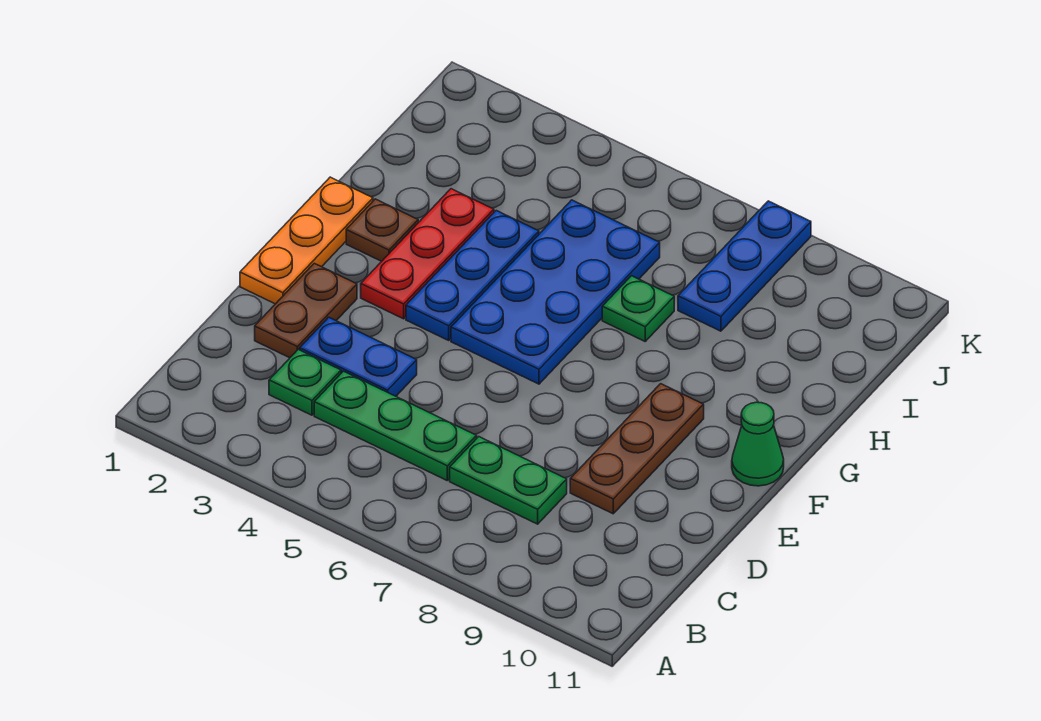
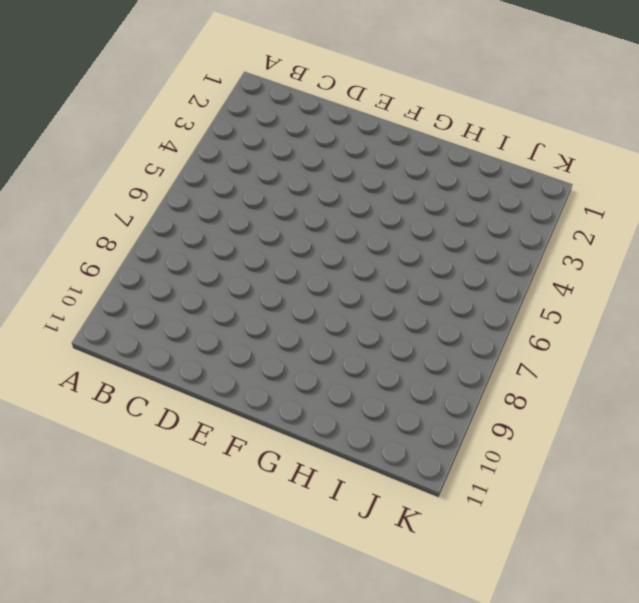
none -> green plate C3 level 1
none -> green plate C4:C6 level 1
none -> green plate C7:C8 level 1

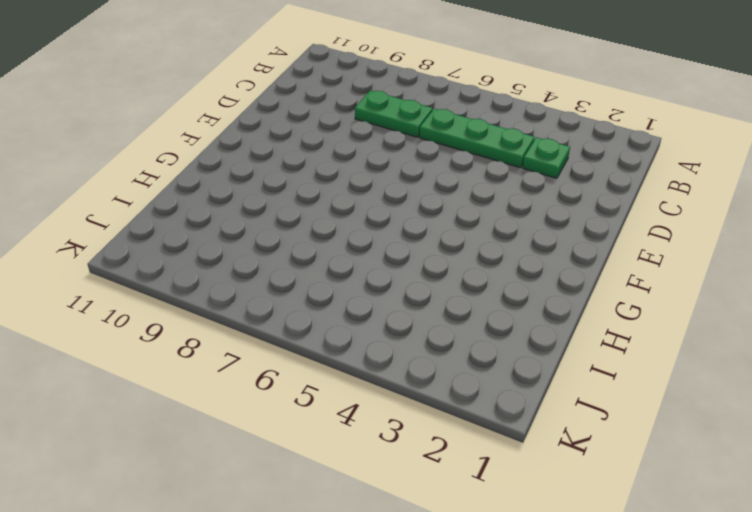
none -> brown plate D2:E2 level 1
none -> blue plate D3:D4 level 1
none -> brown plate D9:F9 level 1

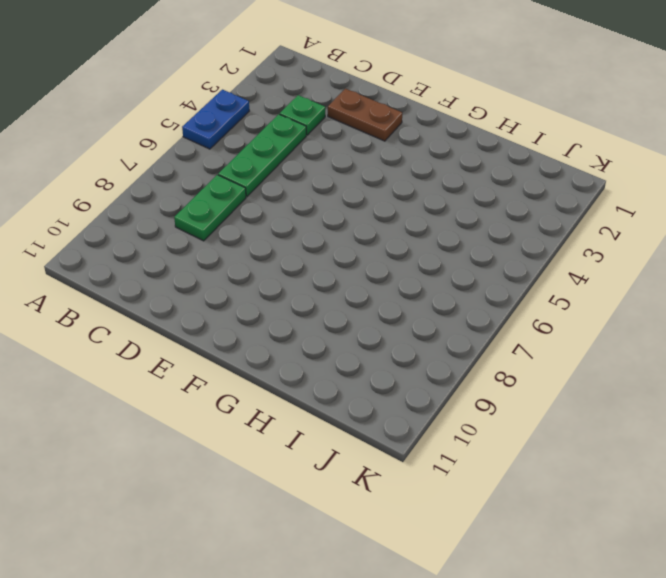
blue plate A4:A5 level 1 -> blue plate D3:D4 level 1
none -> brown plate D9:F9 level 1
none -> orange plate E1:G1 level 1
none -> red plate F3:H3 level 1

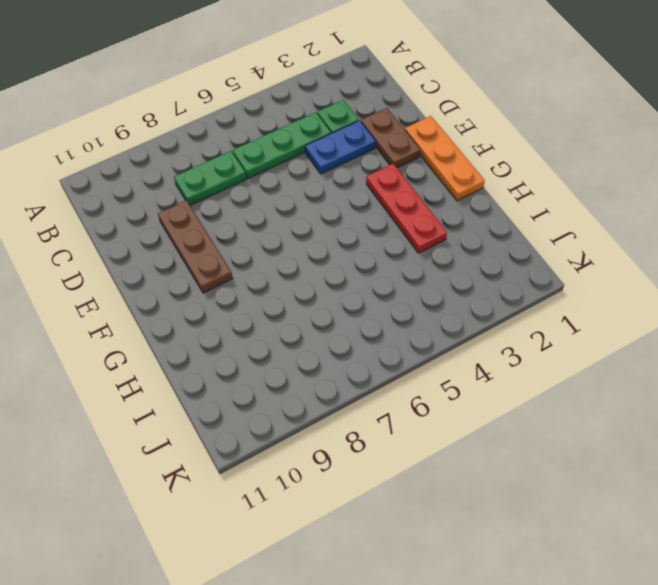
none -> blue plate F4:H4 level 1
none -> blue plate F5:I6 level 1
none -> green cone F11 level 1

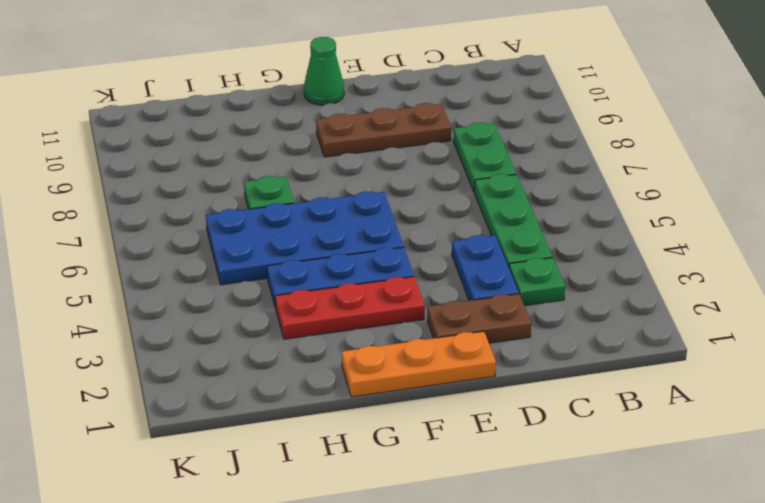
none -> brown plate G2 level 1
none -> blue plate I8:K8 level 1

